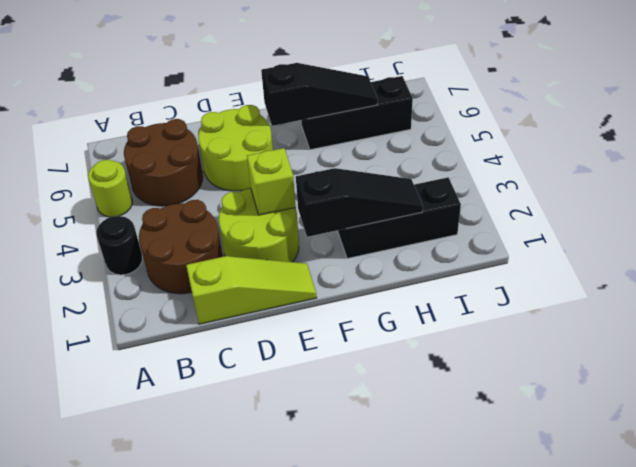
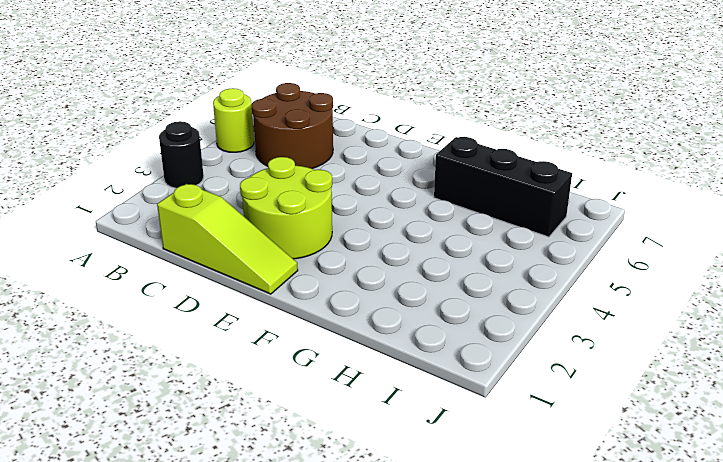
none -> brown round brick B2:C3 level 1
none -> lime round brick D5:E6 level 1
none -> black brick G2:I2 level 1

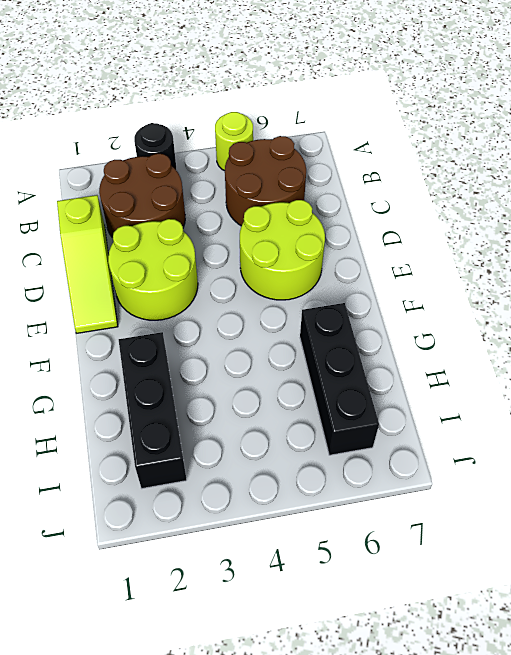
none -> lime brick E3 level 2
none -> black slope F2:H2 level 2 top F
none -> black slope F6:H6 level 2 top F

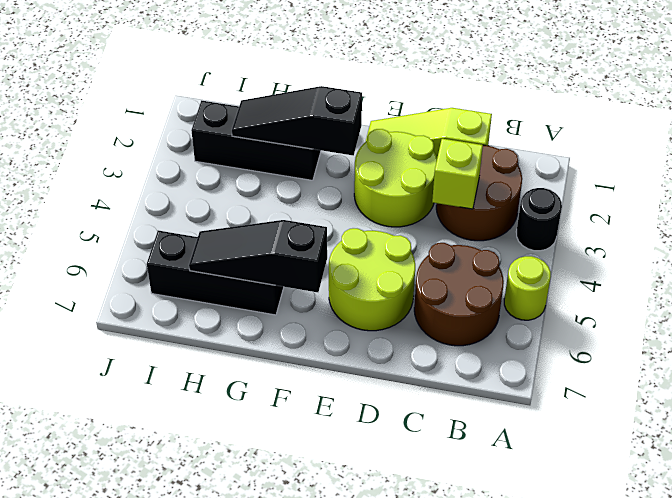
lime brick C3 level 2 -> lime brick E3 level 2

